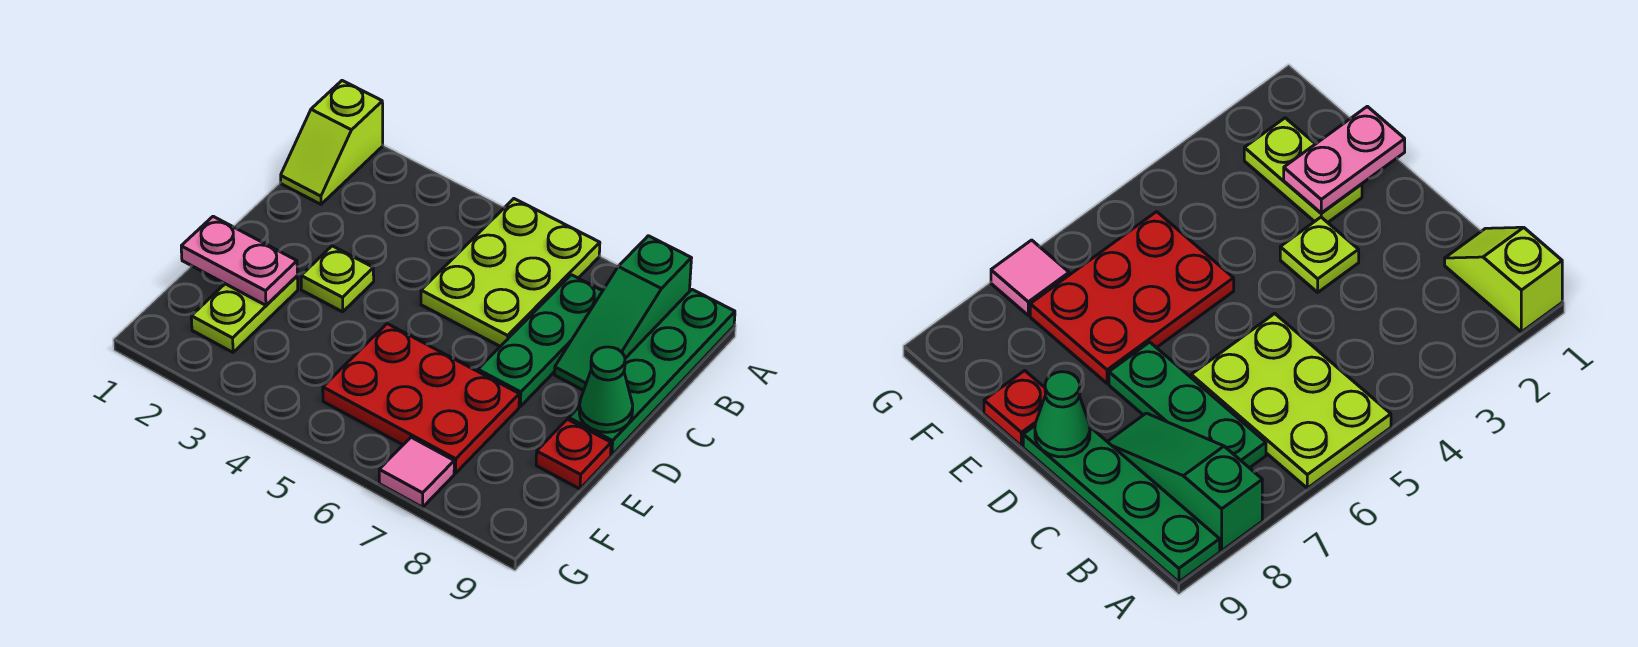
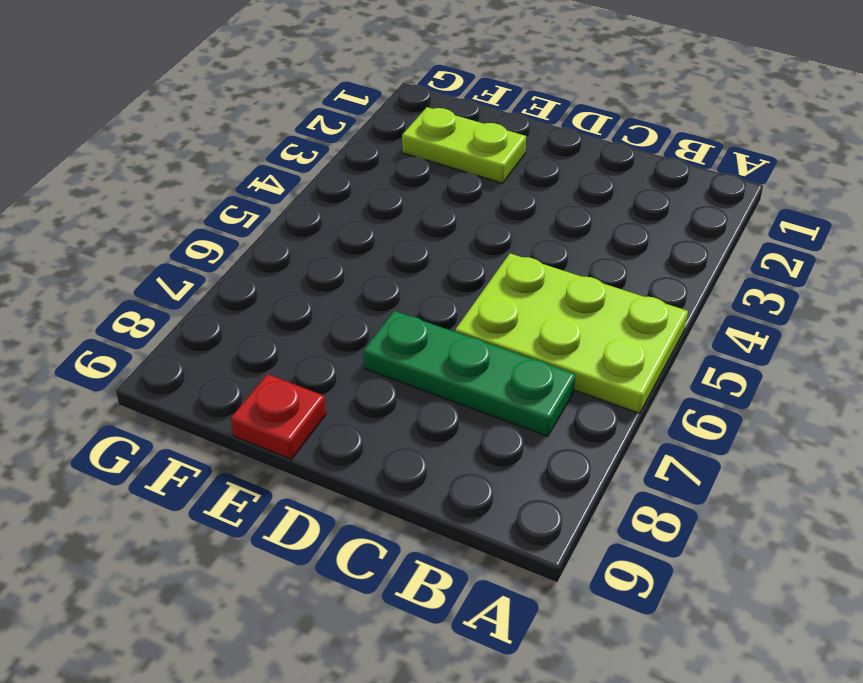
none -> lime slope A1:B1 level 1 top A
none -> green slope A8:C8 level 1 top A
none -> green plate A9:D9 level 1

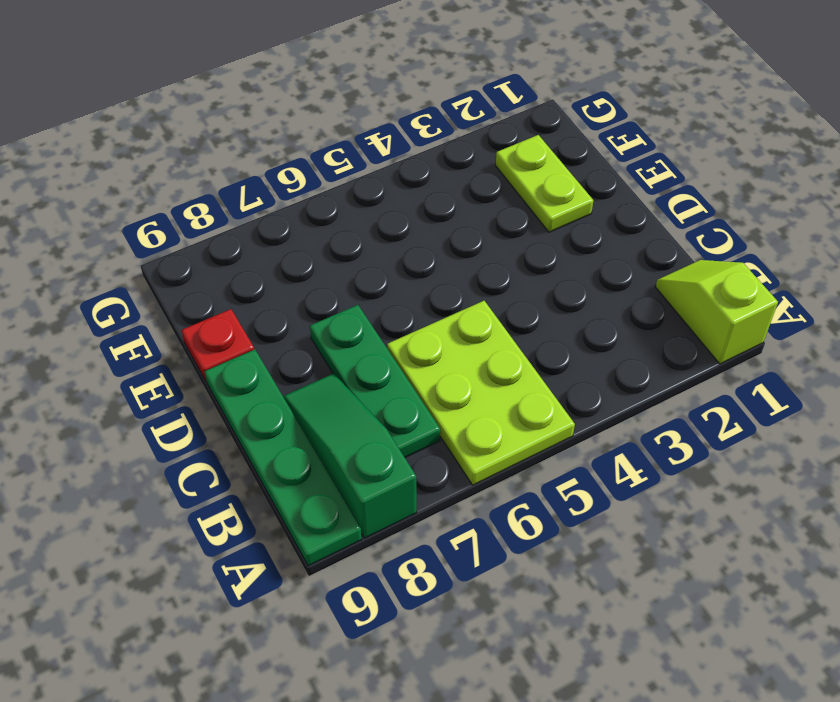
none -> lime plate D3 level 1
none -> red plate E5:F7 level 1
none -> pink tile G7 level 1

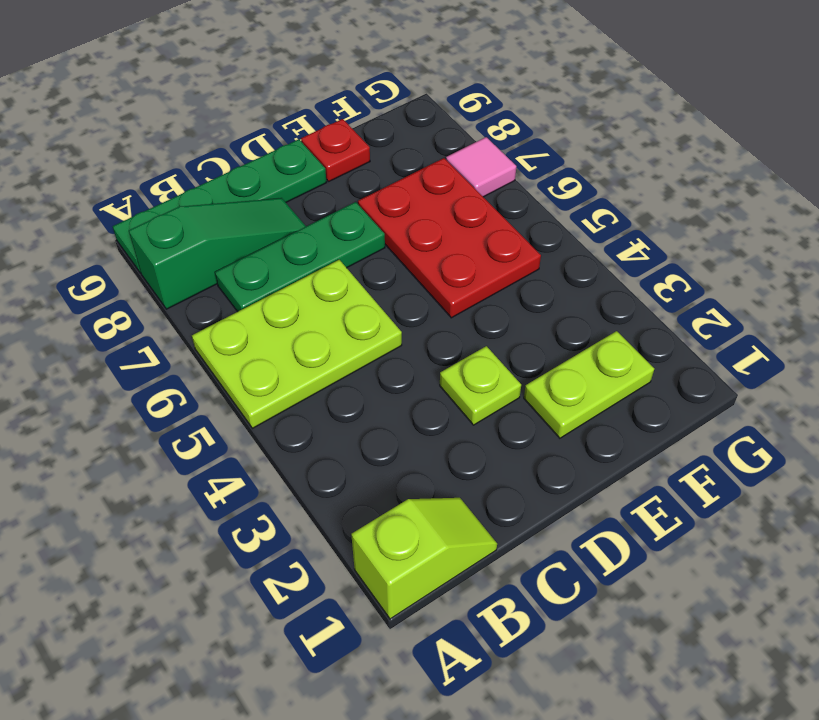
none -> green cone D9 level 2
none -> pink plate E1:E2 level 2

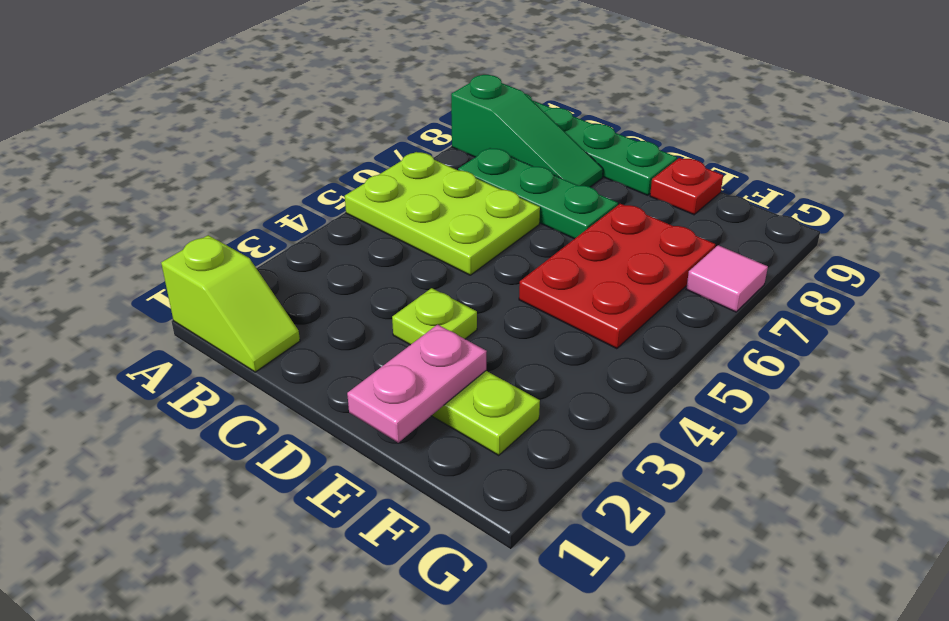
none -> green cone D9 level 2

